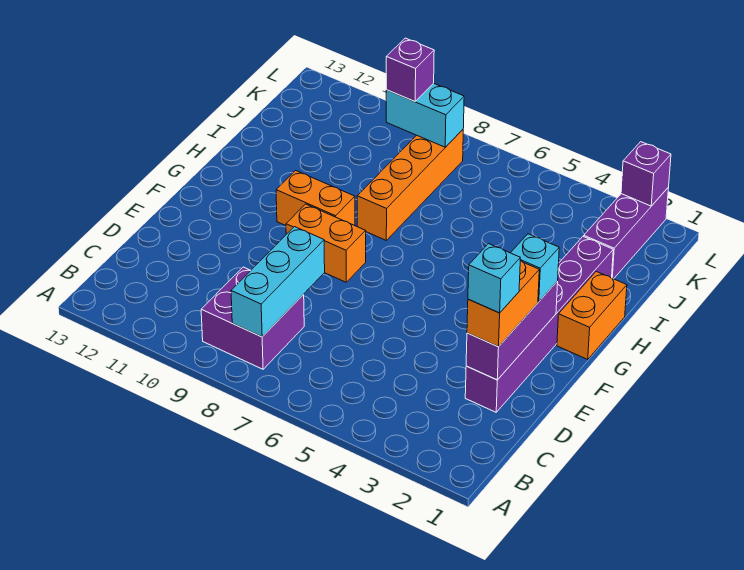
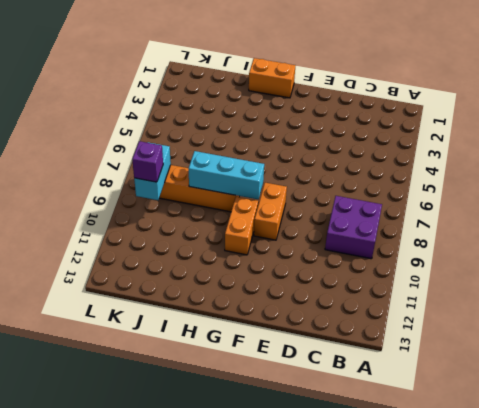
cyan brick G8:I8 level 2 -> cyan brick B8:D8 level 2
none -> purple brick D2:I2 level 1
none -> purple brick J2:L2 level 1
none -> purple brick D2:F2 level 2

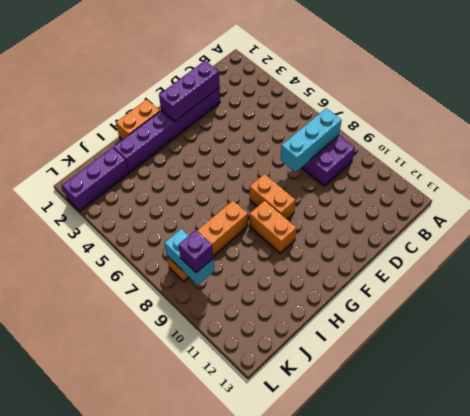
none -> purple brick L2 level 2
none -> orange brick D2:E2 level 3
none -> cyan brick F2 level 3

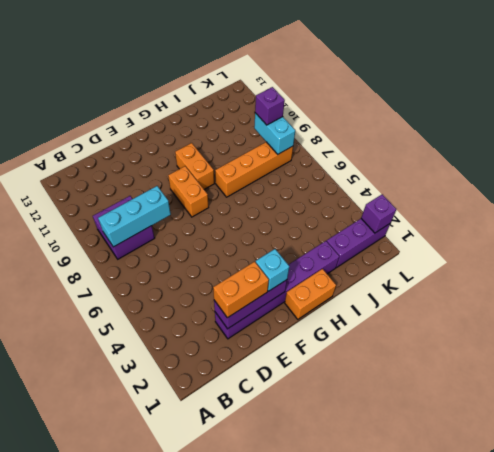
none -> cyan brick D2 level 4

